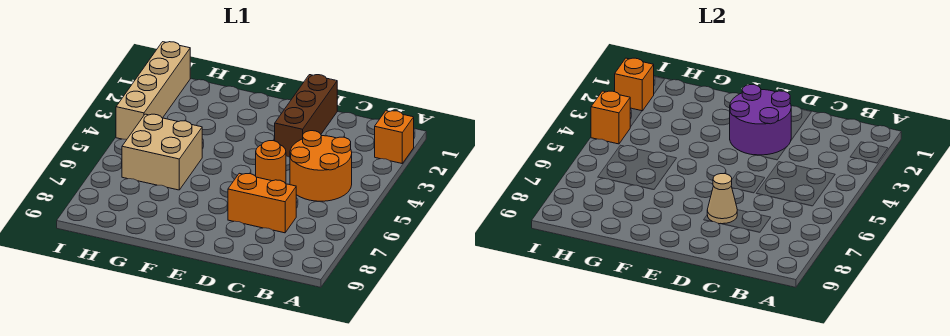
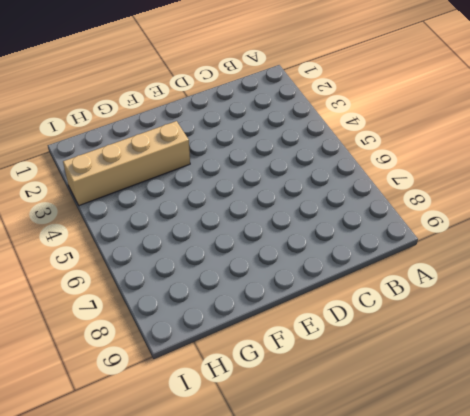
tan brick F3:I3 level 1 -> tan brick I1:I4 level 1
none -> orange brick A2 level 1
none -> orange round brick B4:C5 level 1

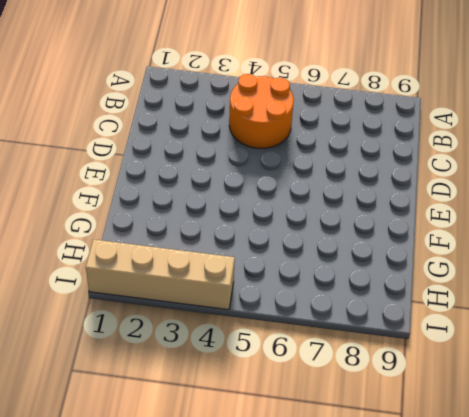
none -> orange brick A2 level 1
none -> orange brick C7:D7 level 1

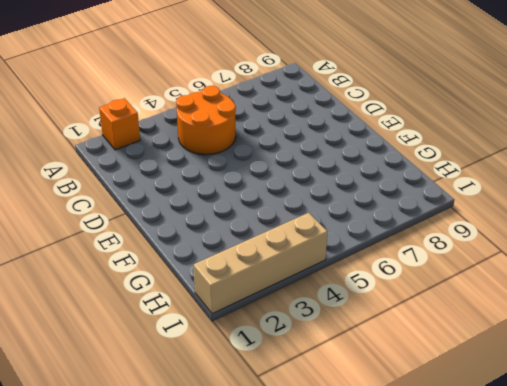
none -> orange brick C7:D7 level 1
none -> brown brick D1:D3 level 1

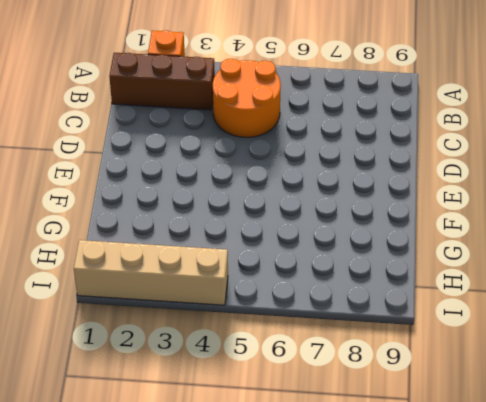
brown brick B1:B3 level 1 -> brown brick D1:D3 level 1
none -> orange brick C7:D7 level 1
none -> orange round brick D5 level 1

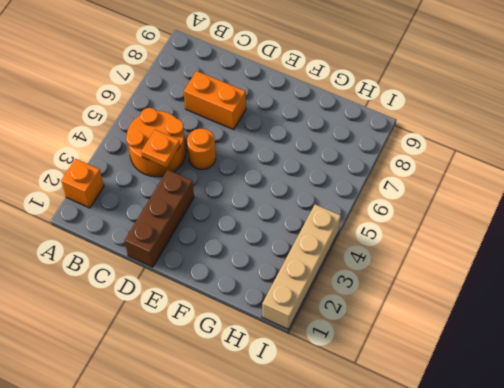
orange plate C4 level 2 -> none
none -> tan brick G5:H6 level 1
none -> purple round brick D2:E3 level 2

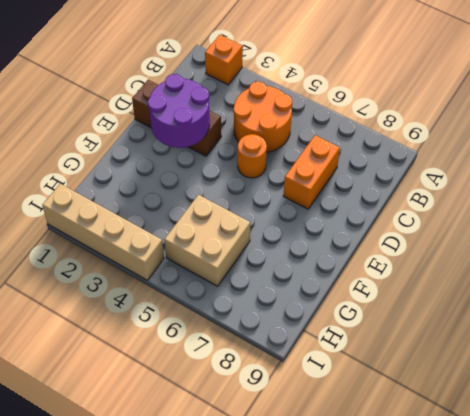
none -> tan cone D7 level 2
none -> orange brick I2 level 2

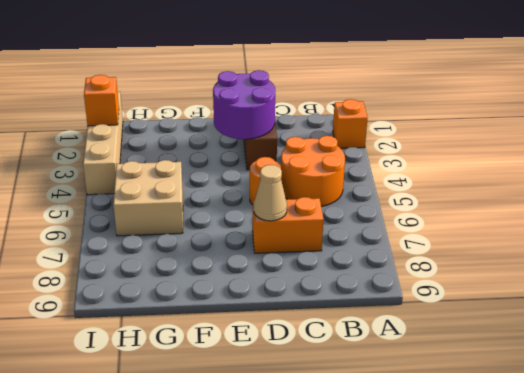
none -> orange brick I4 level 2

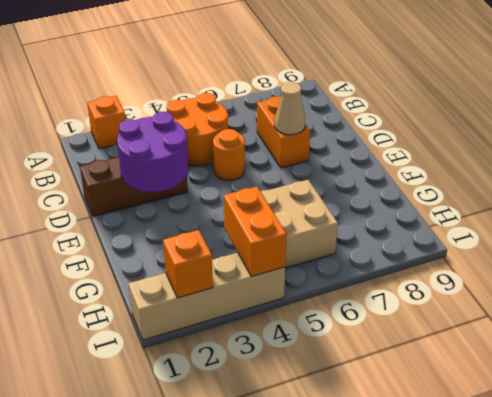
orange brick H4:I4 level 2 -> orange brick I4 level 2

